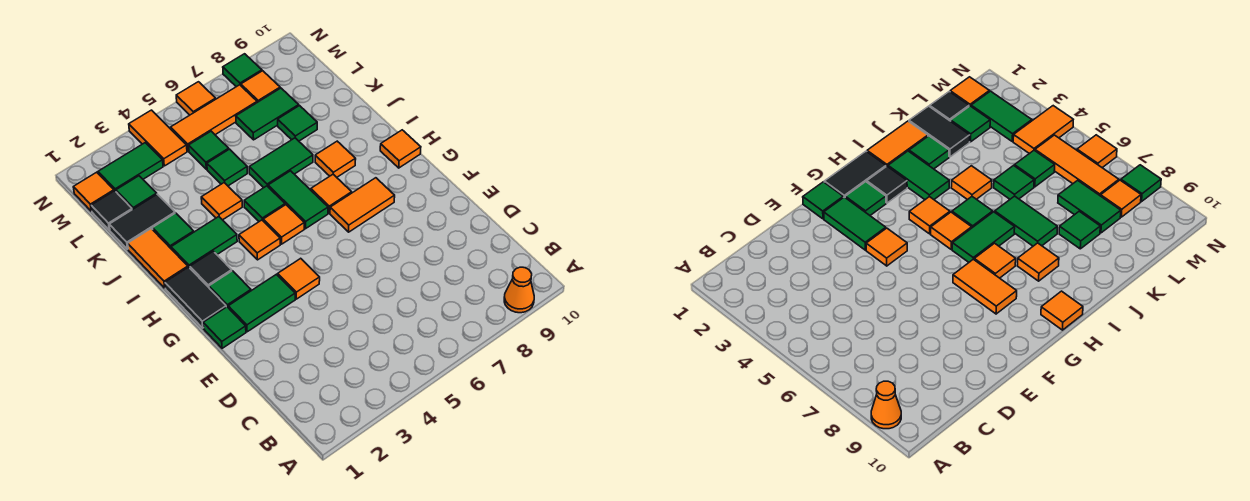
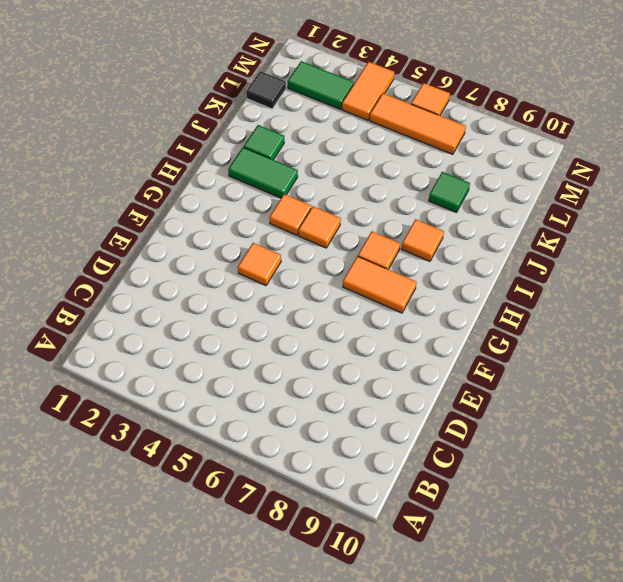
none -> orange cone A9 level 1
none -> green tile F1 level 1
none -> green tile F2:F3 level 1
none -> black tile G1:H1 level 1

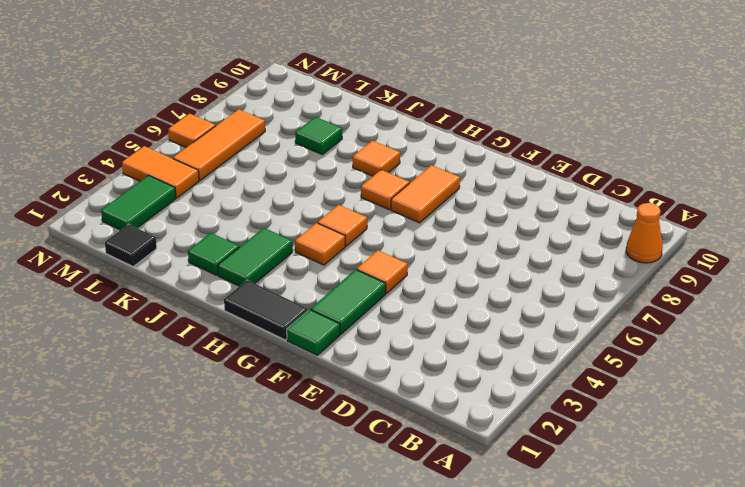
none -> green tile G2 level 1
none -> black tile H2 level 1
none -> green tile H6:I6 level 1
none -> orange tile H10 level 1

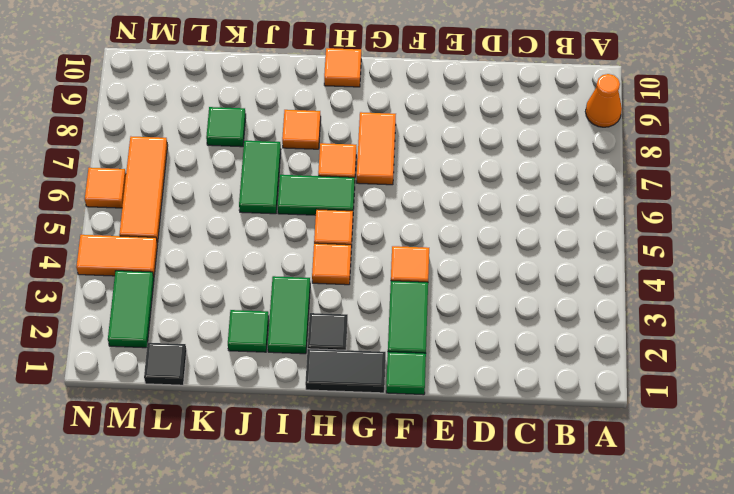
none -> green tile G2 level 1
none -> orange tile I1:J1 level 1
none -> green tile I5 level 1
none -> orange tile J4 level 1

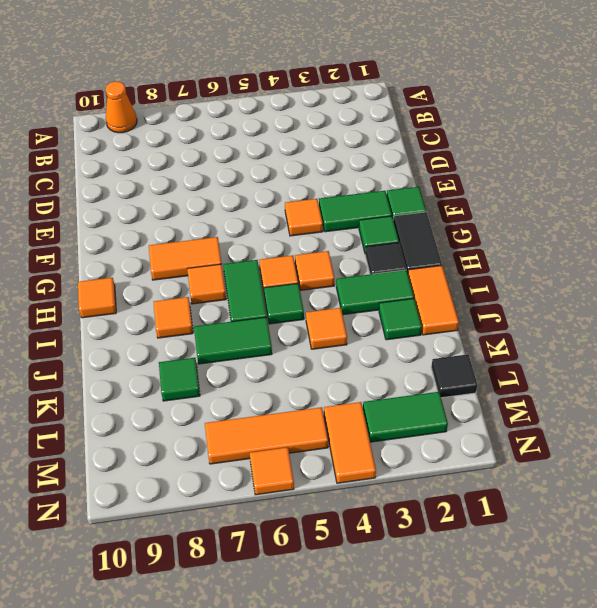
none -> black tile K1:K2 level 1
none -> green tile K5 level 1
none -> green tile L2 level 1
none -> green tile L5 level 1

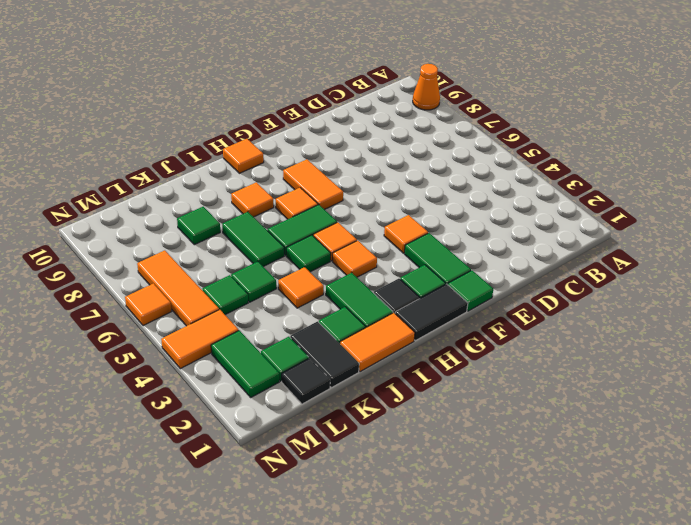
none -> green tile L7:L8 level 1
none -> orange tile M1 level 1
none -> orange tile M8 level 1
none -> green tile N8 level 1

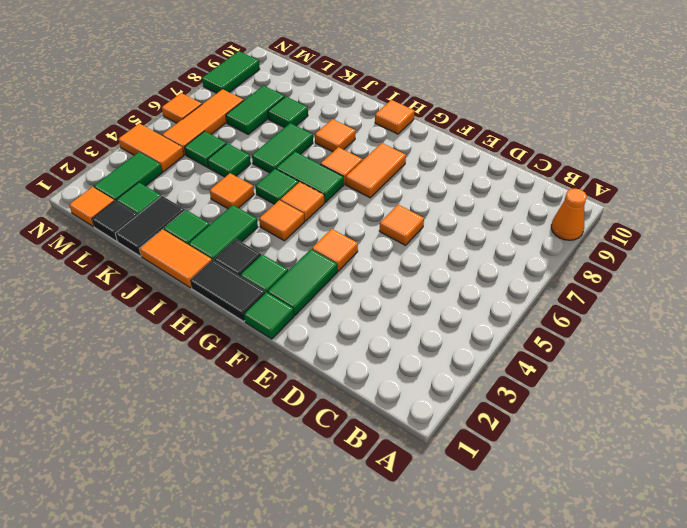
orange tile E6 level 1 -> orange tile M8 level 1
green tile N8:N9 level 1 -> green tile N8 level 1

